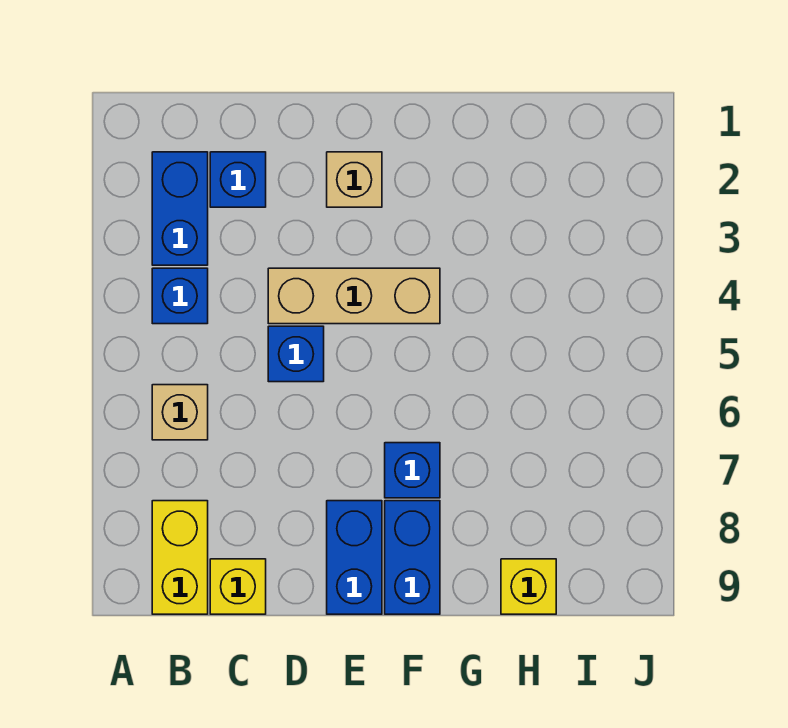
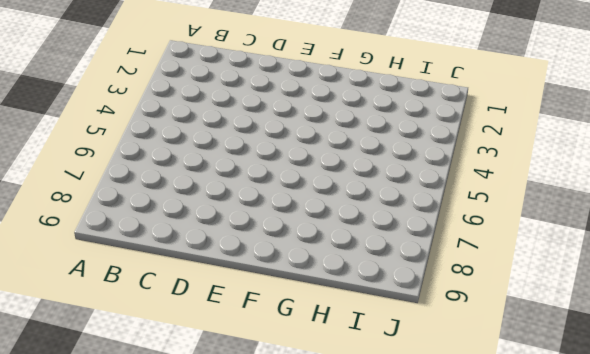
none -> blue brick B2:B3 level 1
none -> blue brick B4 level 1
none -> tan brick B6 level 1

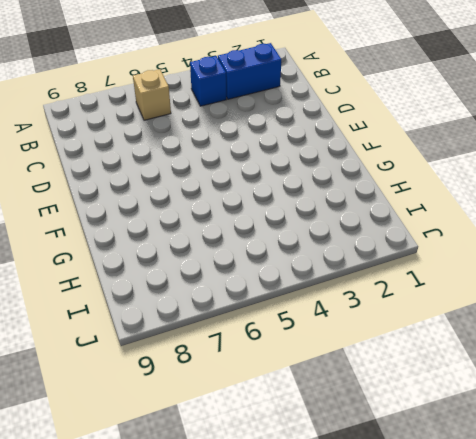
none -> yellow brick B8:B9 level 1
none -> blue brick C2 level 1
none -> yellow brick C9 level 1

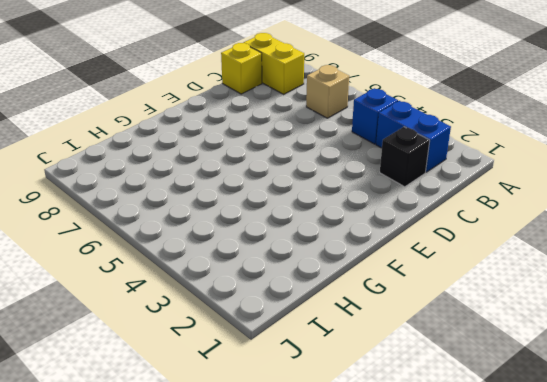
black brick C2 level 1 -> blue brick C2 level 1
none -> tan brick D4:F4 level 1
none -> blue brick D5 level 1
none -> tan brick E2 level 1

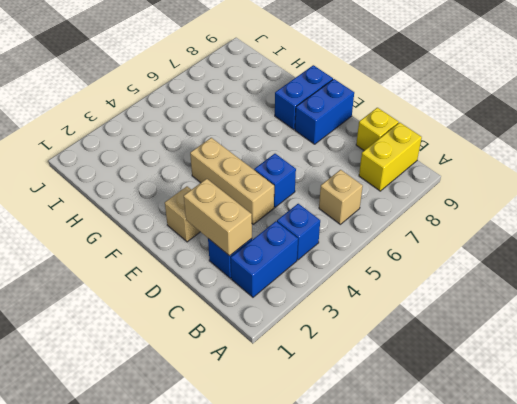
tan brick C2:D2 level 2 -> none
none -> blue brick F7 level 1
none -> yellow brick H9 level 1

